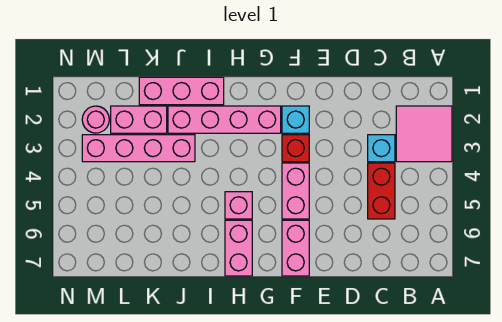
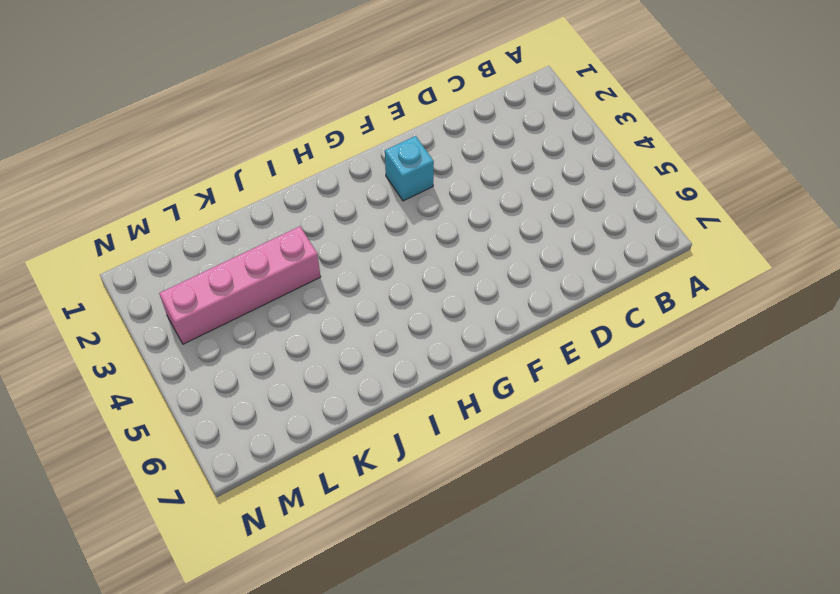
none -> pink tile A2:B3 level 1
none -> cyan brick C3 level 1
none -> red brick C4:C5 level 1

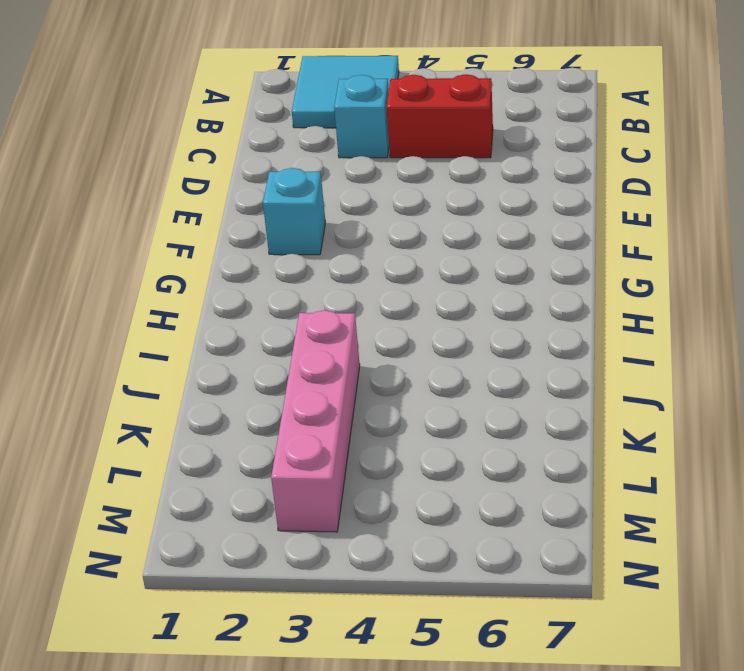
cyan tile A2:B3 level 1 -> pink tile A2:B3 level 1
none -> red brick F3 level 1
none -> pink brick F4:F5 level 1
none -> pink brick F6:F7 level 1

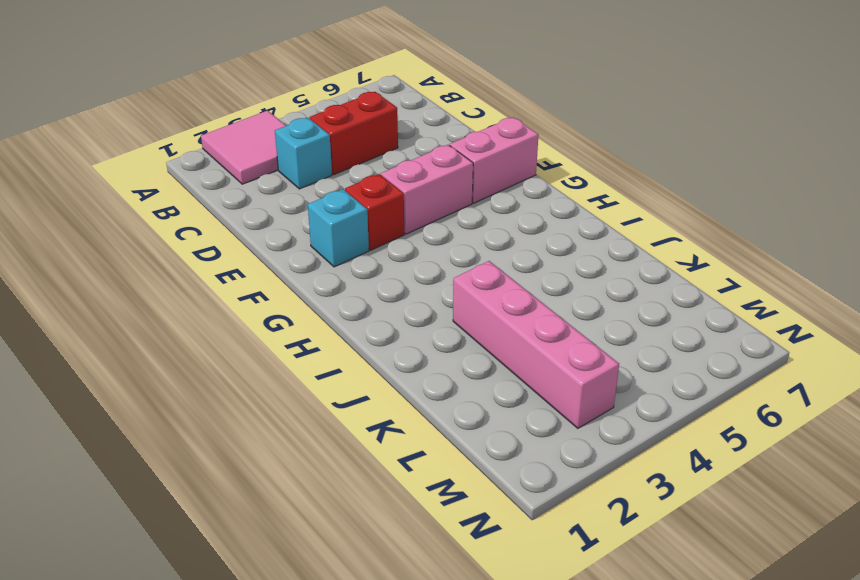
none -> pink brick G2:J2 level 1
none -> pink brick H5 level 1
none -> pink brick H6:H7 level 1

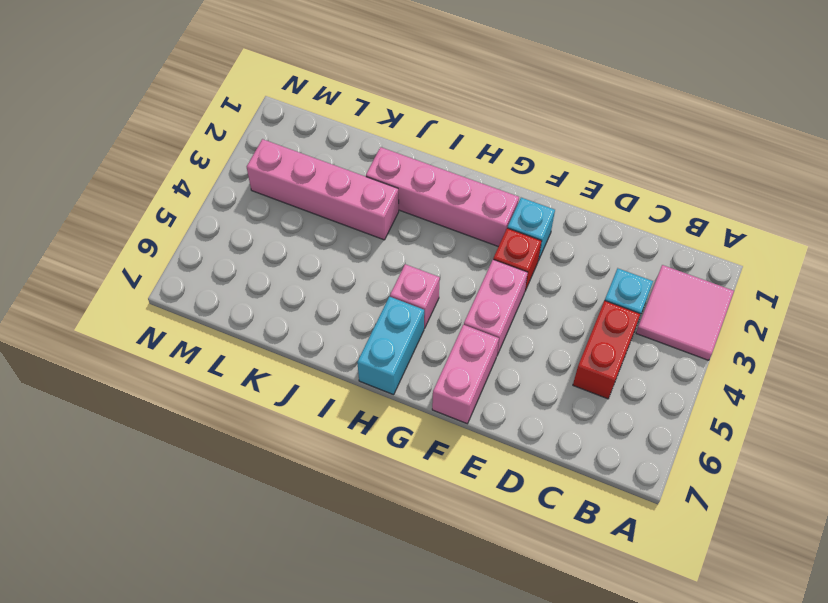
cyan brick H6:H7 level 1 -> pink brick H6:H7 level 1
none -> pink brick I1:K1 level 1
none -> pink brick K2:L2 level 1
none -> pink round brick M2 level 1

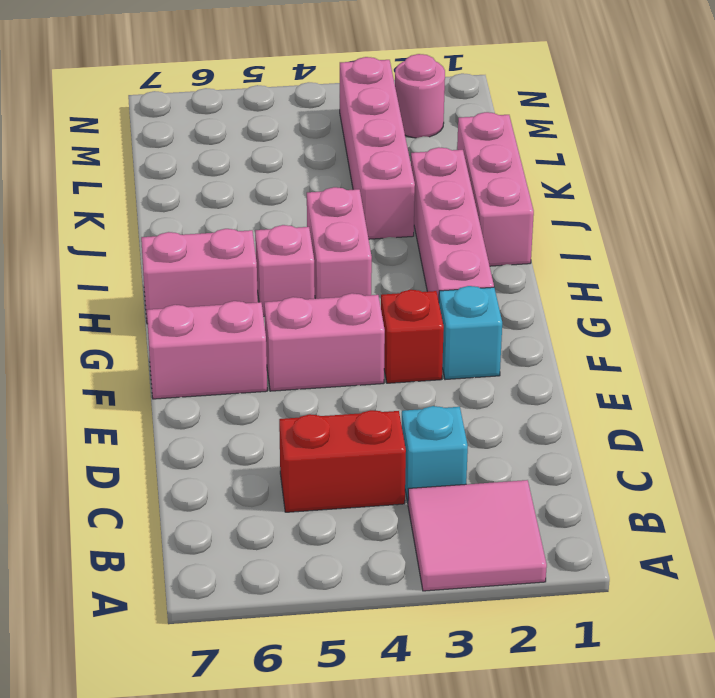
pink brick H4:I4 level 1 -> pink brick K2:L2 level 1

